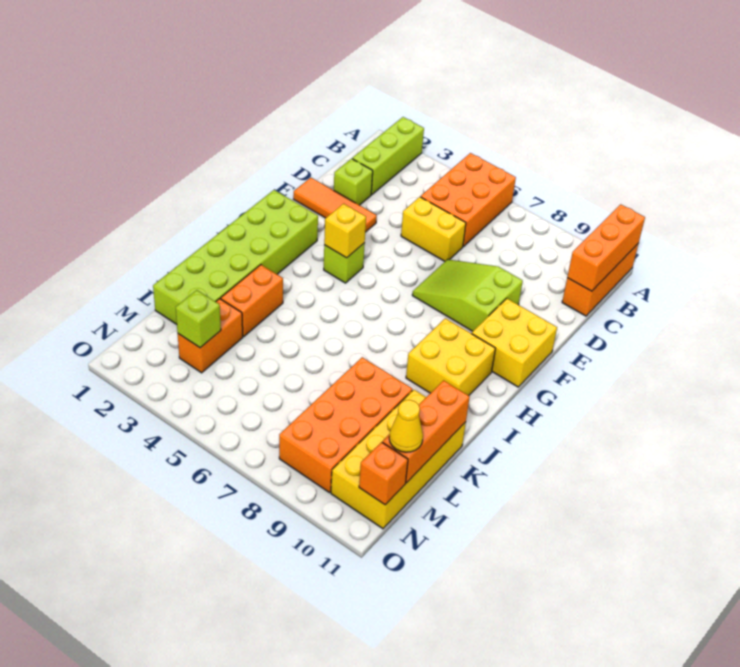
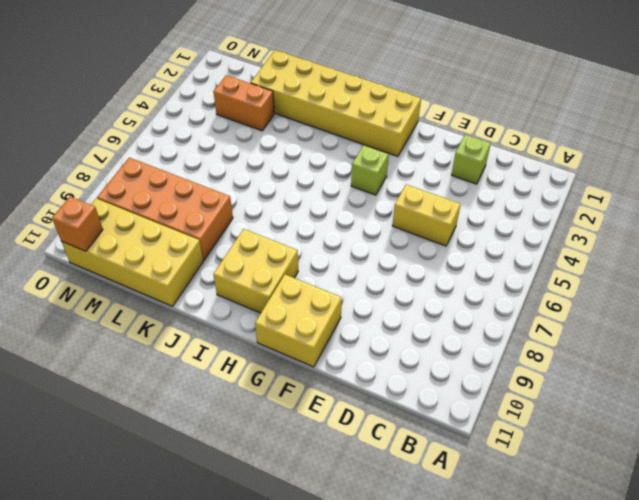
yellow brick D5:E5 level 1 -> yellow brick D5:D6 level 1
yellow brick G1:L2 level 1 -> lime brick G1:L2 level 1
none -> lime brick A2:C2 level 1
none -> orange brick A5:C6 level 1
none -> orange brick A11:C11 level 1

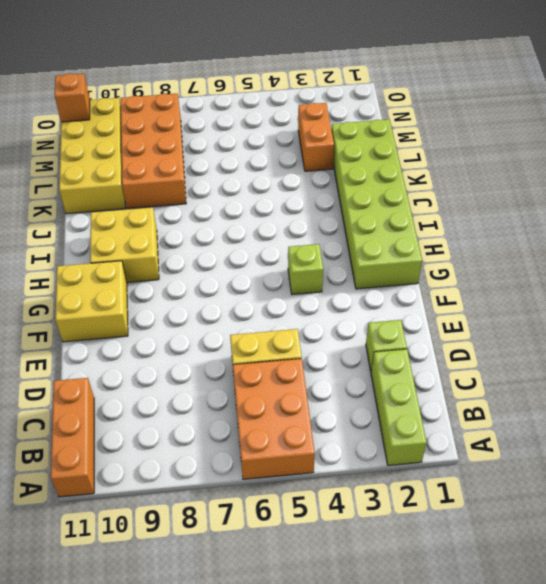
none -> orange tile E1:E3 level 1
none -> lime slope E7:F9 level 1 top 9
none -> orange brick J3:K3 level 1

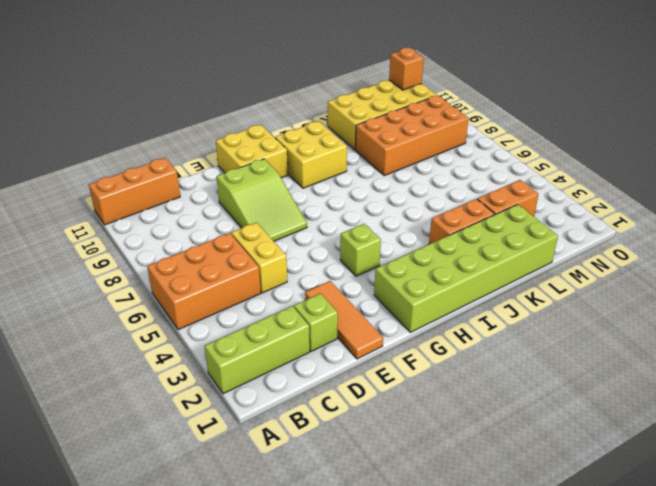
none -> orange brick A11:C11 level 2
none -> yellow brick G4 level 2
none -> orange brick K11:M11 level 2

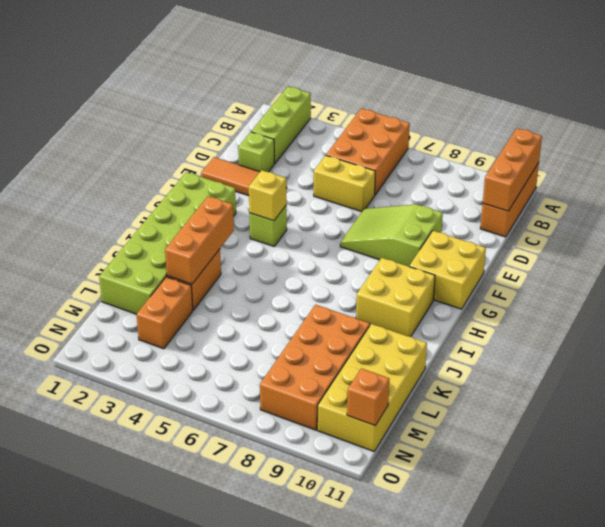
orange brick I3:K3 level 2 -> orange brick K11:M11 level 2
none -> lime brick M3 level 2
none -> yellow cone M11 level 3

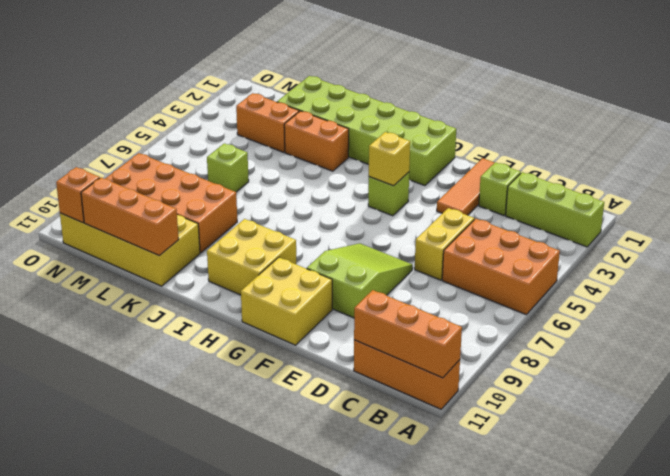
lime brick L6 level 1 -> lime brick M3 level 2
none -> yellow cone M11 level 3

